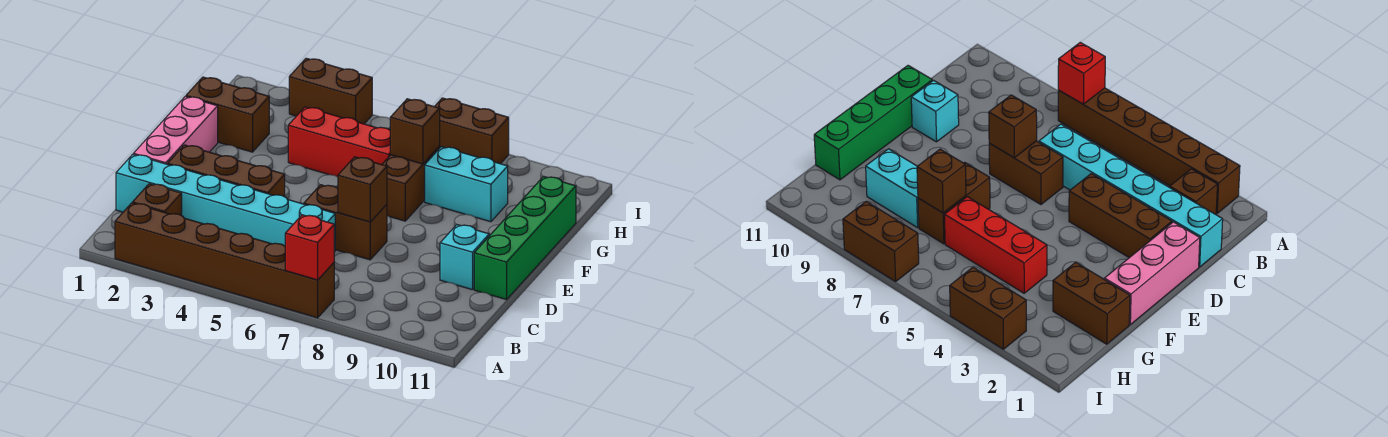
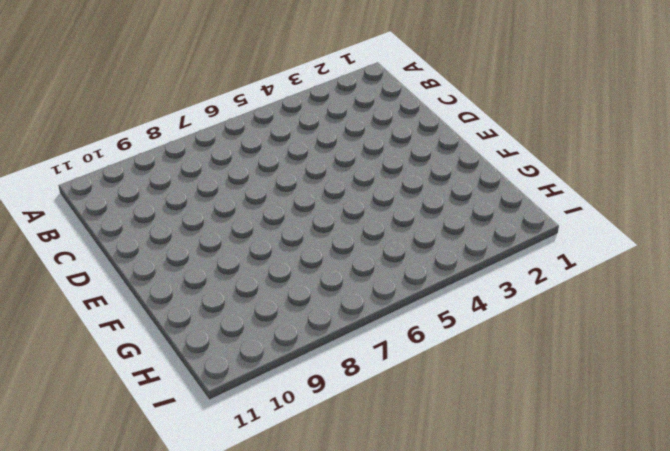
none -> brown brick A2:A7 level 1
none -> brown brick B2 level 1
none -> cyan brick C1:C6 level 1

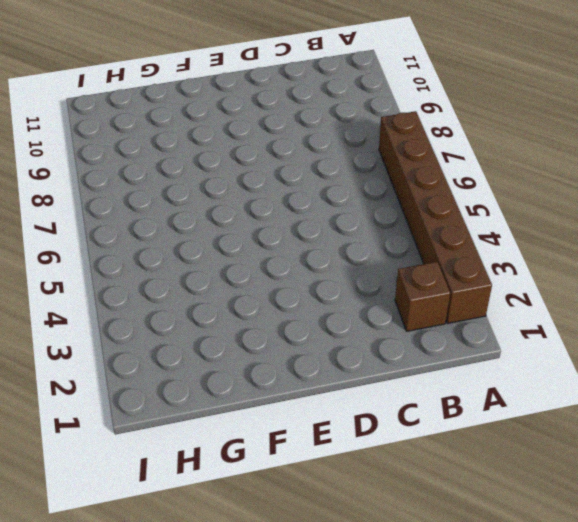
none -> cyan brick C1:C6 level 1
none -> pink brick D1:F1 level 1
none -> brown brick D2:D4 level 1

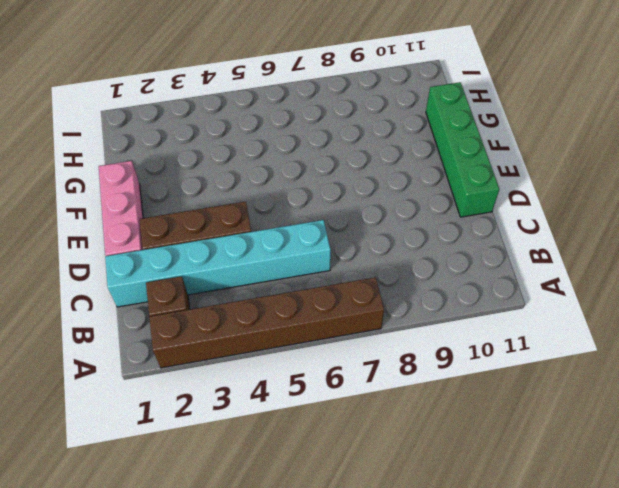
none -> brown brick D6:D7 level 1
none -> cyan brick D10 level 1
none -> brown brick F7:G7 level 1

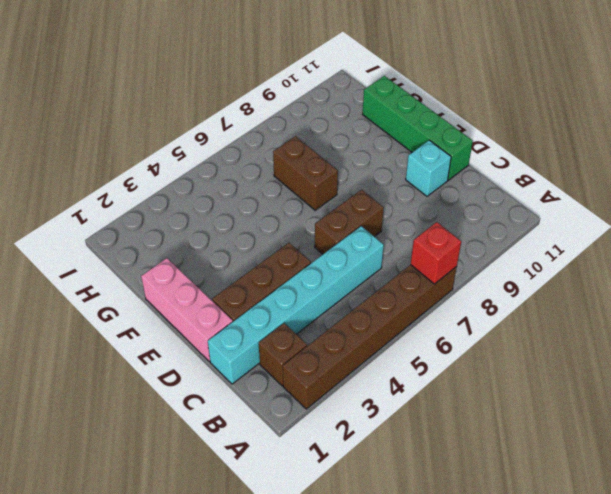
none -> brown brick G1:G2 level 1
none -> red brick G4:G6 level 1
none -> cyan brick G8:G9 level 1

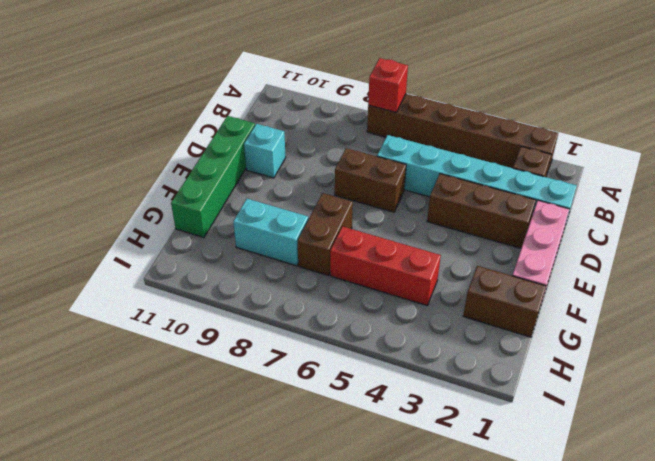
none -> brown brick I3:I4 level 1
none -> brown brick I7:I8 level 1
none -> brown brick D7 level 2

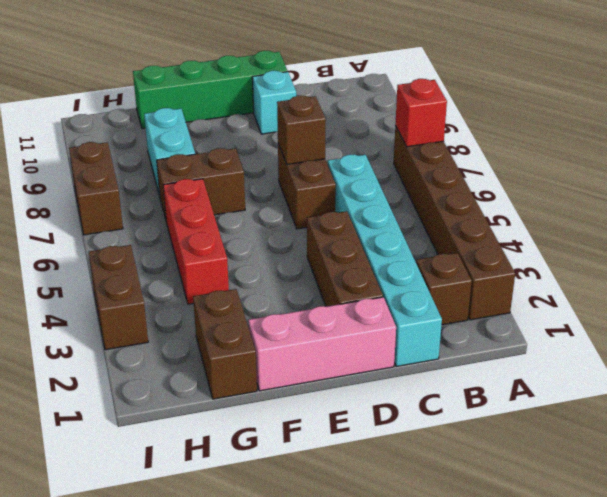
none -> brown brick G7 level 2

